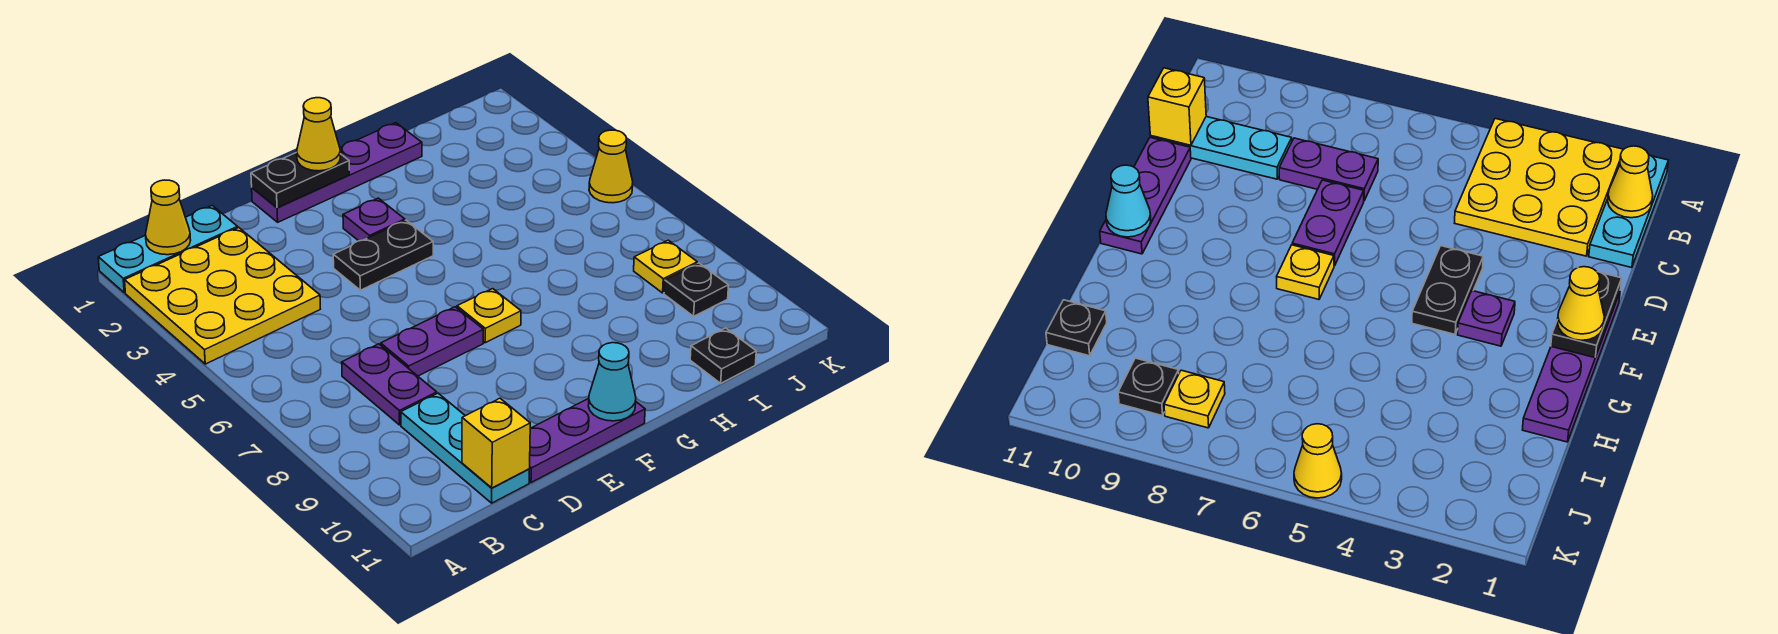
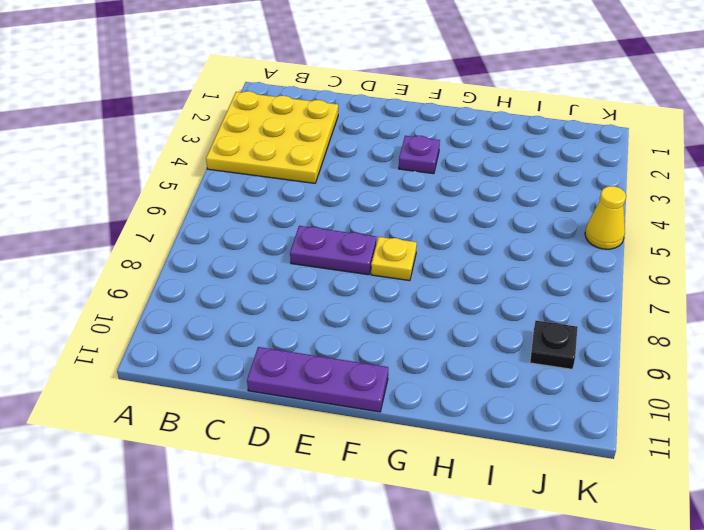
none -> cyan plate A1:C1 level 1
none -> purple plate C7:C8 level 1
none -> cyan plate C9:C11 level 1

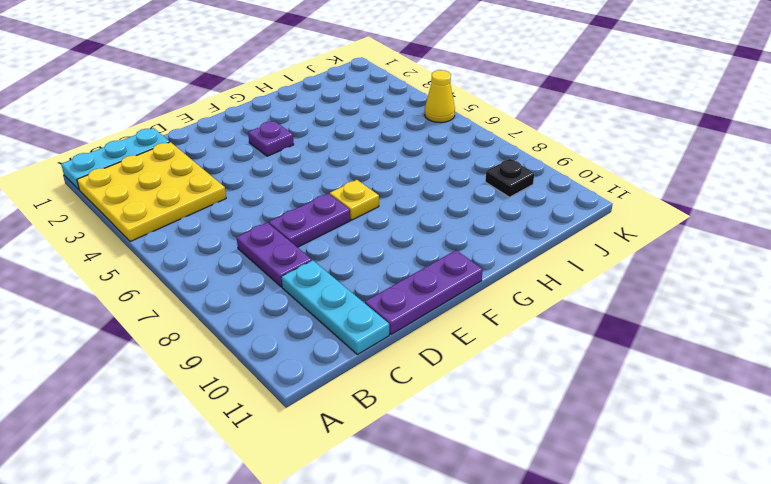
none -> purple plate E1:H1 level 1
none -> black plate E4:F4 level 1
none -> black plate I11 level 1

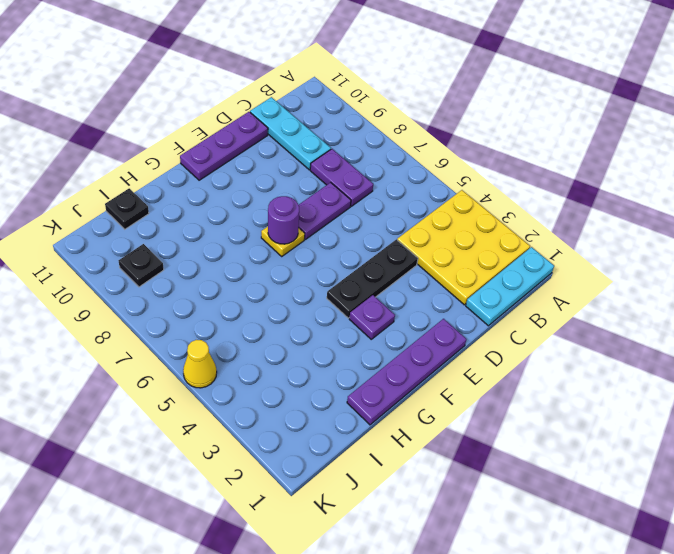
black plate D4:F4 level 1 -> black plate E4:F4 level 1
purple round brick F7 level 2 -> none
none -> yellow plate J8 level 1
none -> yellow cone B1 level 2
none -> yellow brick C11 level 2

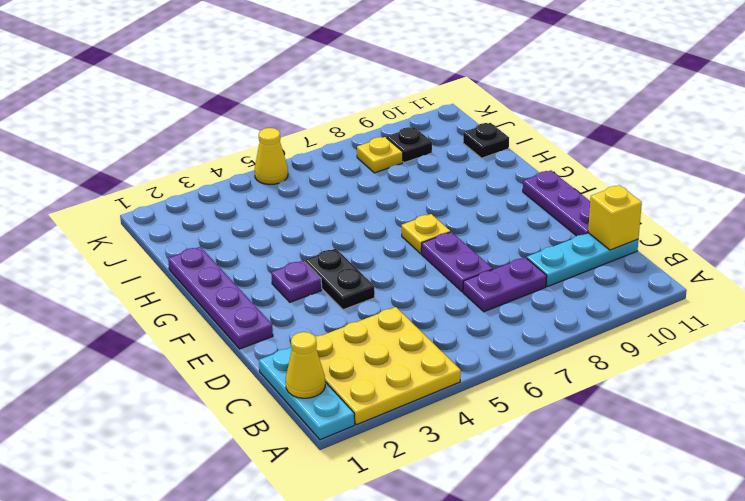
none -> black plate E1:F1 level 2
none -> cyan cone F11 level 2
none -> yellow cone F1 level 3

